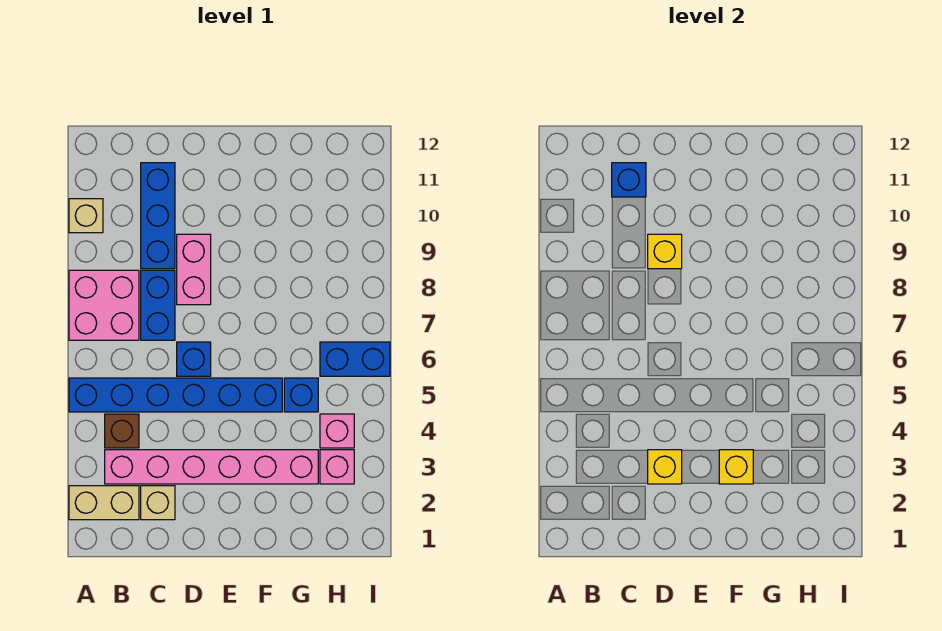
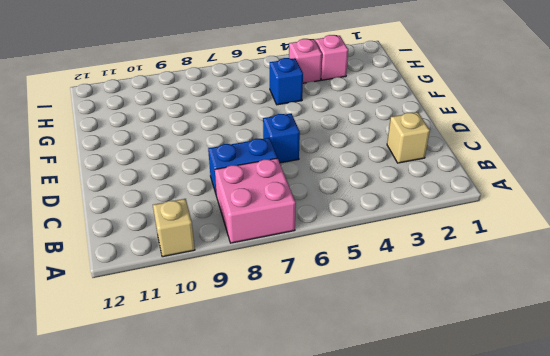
none -> tan brick A2:B2 level 1
none -> blue brick A5:F5 level 1
none -> pink brick B3:G3 level 1

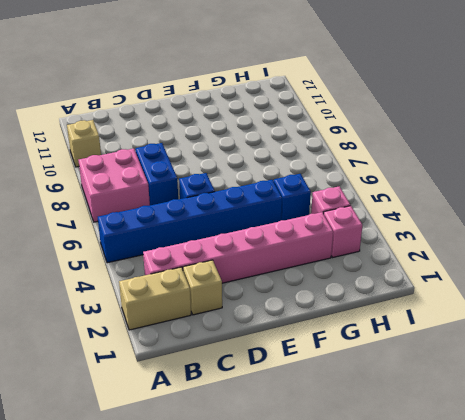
none -> brown brick B4 level 1
none -> blue brick C9:C11 level 1
none -> pink brick D8:D9 level 1

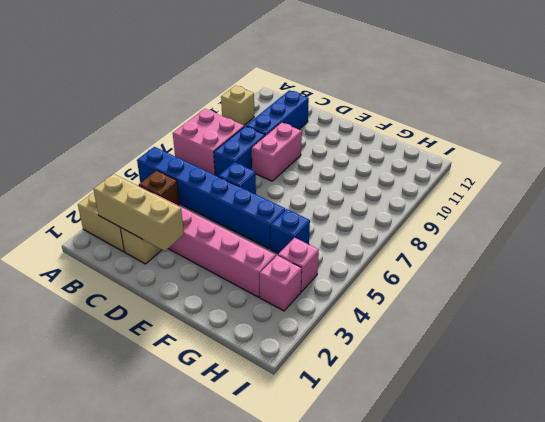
tan brick B2:D2 level 2 -> none
none -> blue brick H6:I6 level 1
none -> blue brick C11 level 2
none -> yellow brick D3 level 2

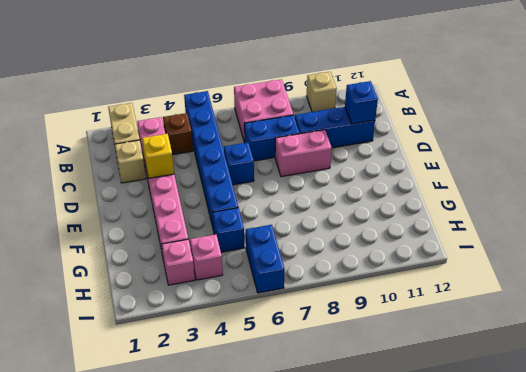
none -> yellow brick D9 level 2
none -> yellow brick F3 level 2

